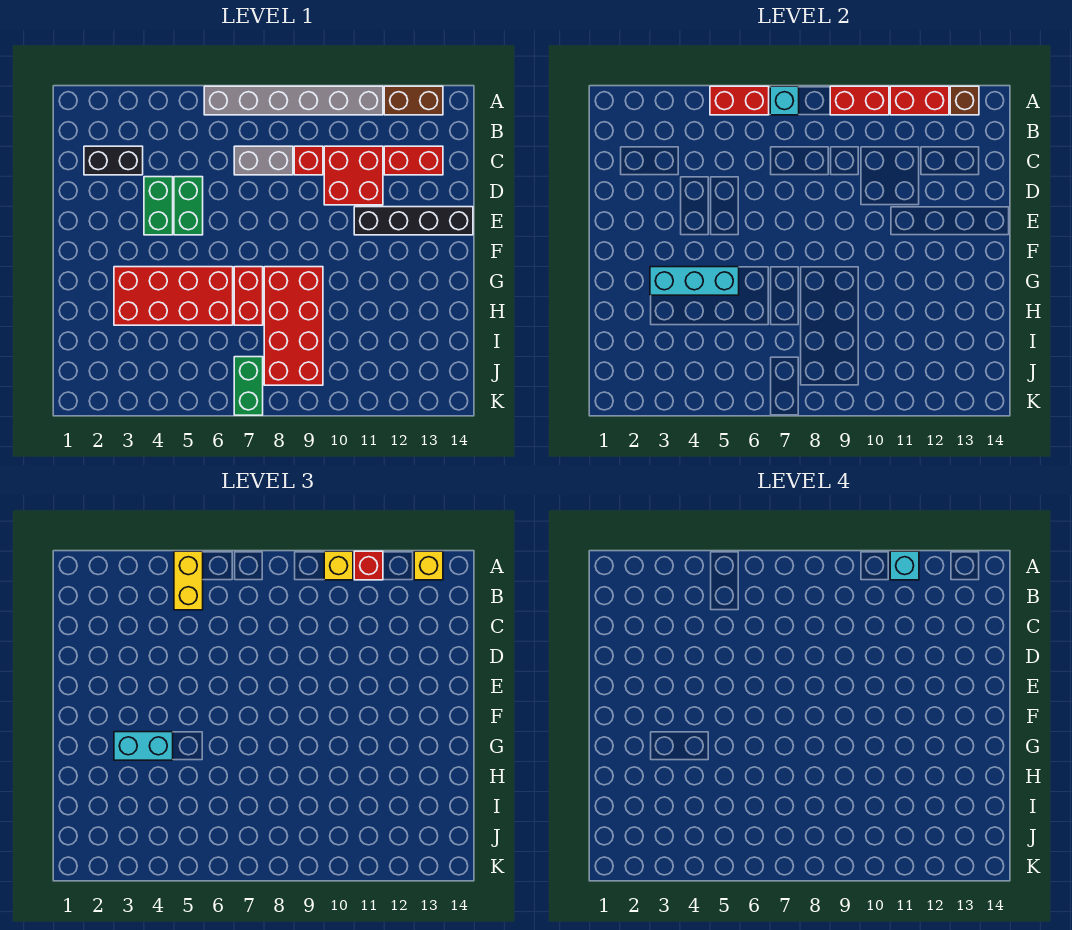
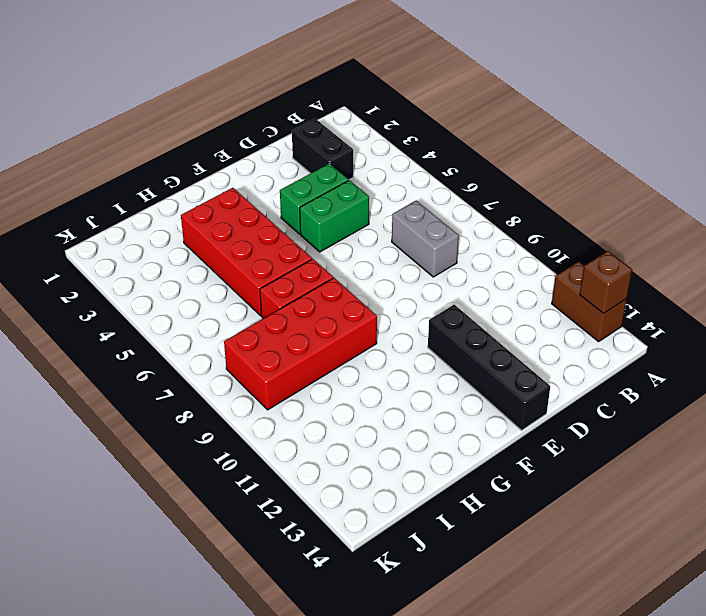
none -> grey brick A6:A11 level 1
none -> red brick C9 level 1
none -> red brick C10:D11 level 1

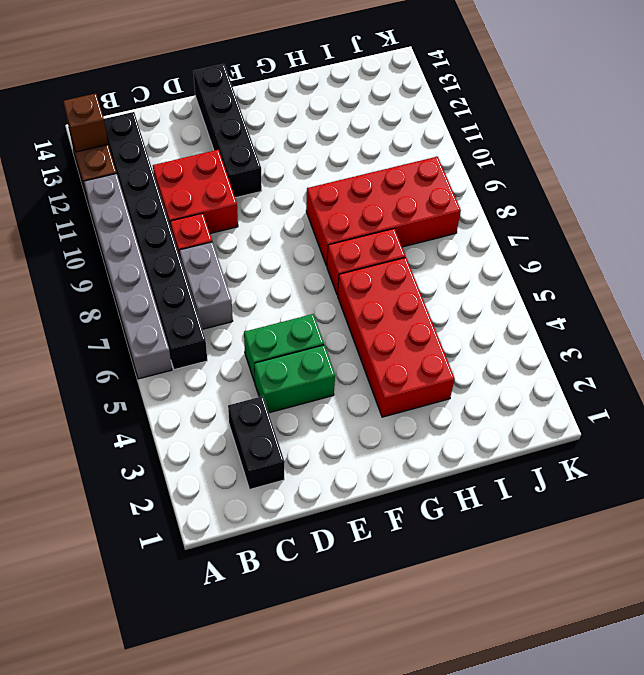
black brick B6:B13 level 1 -> none
none -> red brick C12:C13 level 1
none -> green brick J7:K7 level 1
none -> red brick A5:A6 level 2

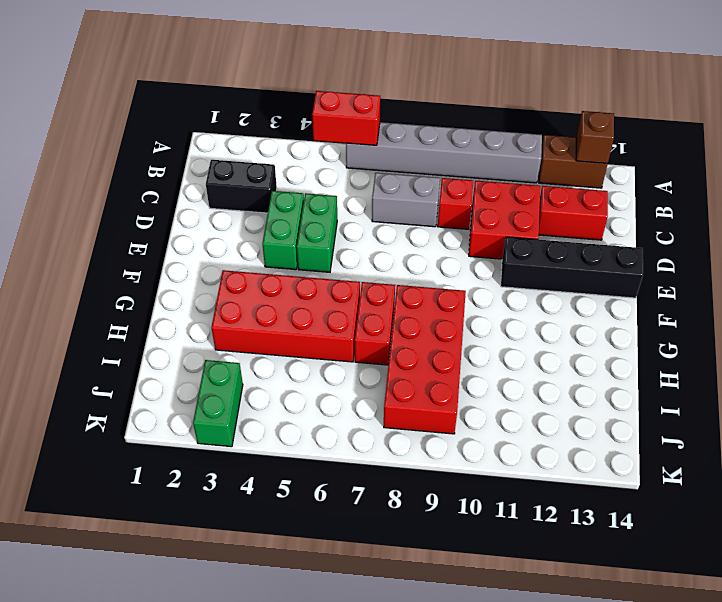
green brick J3:K3 level 1 -> green brick J7:K7 level 1
none -> cyan brick A7 level 2
none -> red brick A9:A10 level 2
none -> red brick A11:A12 level 2

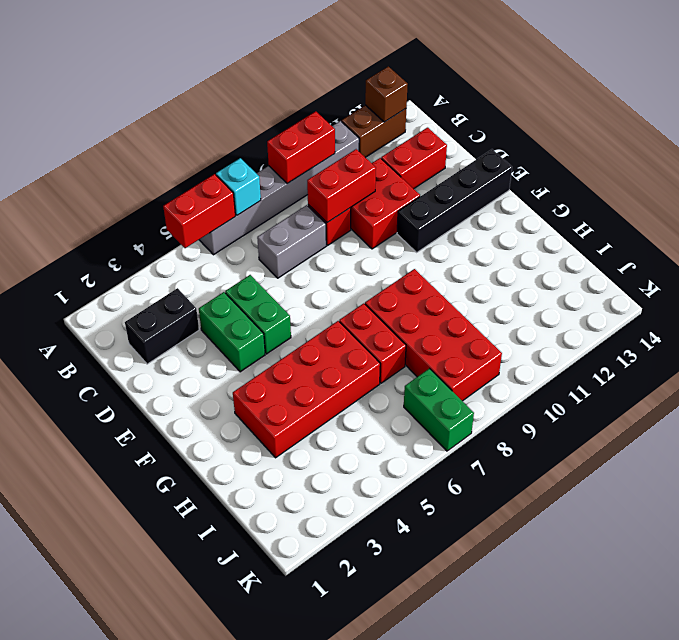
red brick C9:C10 level 2 -> red brick A11:A12 level 2
none -> cyan brick G3:G5 level 2
none -> yellow brick A5:B5 level 3
none -> yellow brick A10 level 3

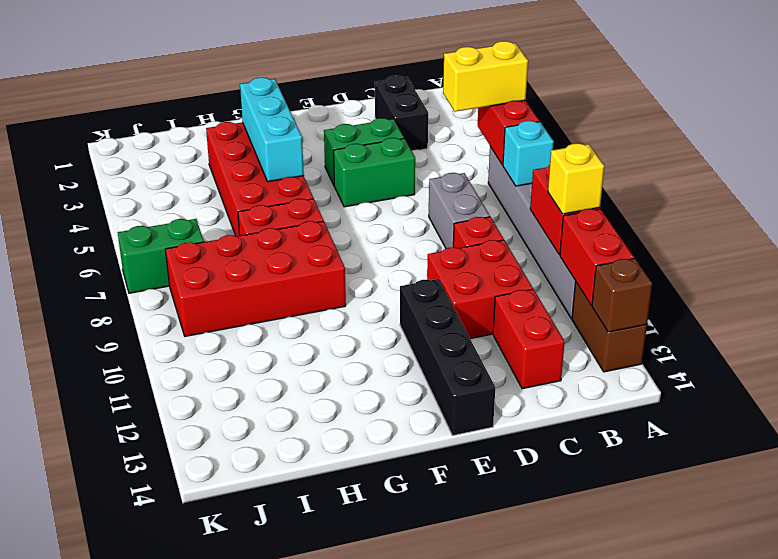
none -> red brick A11 level 3
none -> yellow brick A13 level 3
none -> cyan brick G3:G4 level 3

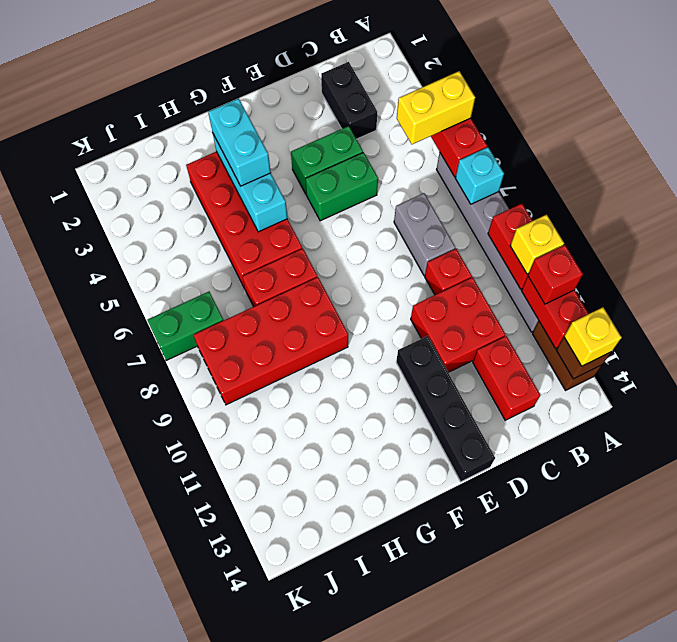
none -> cyan brick A11 level 4

